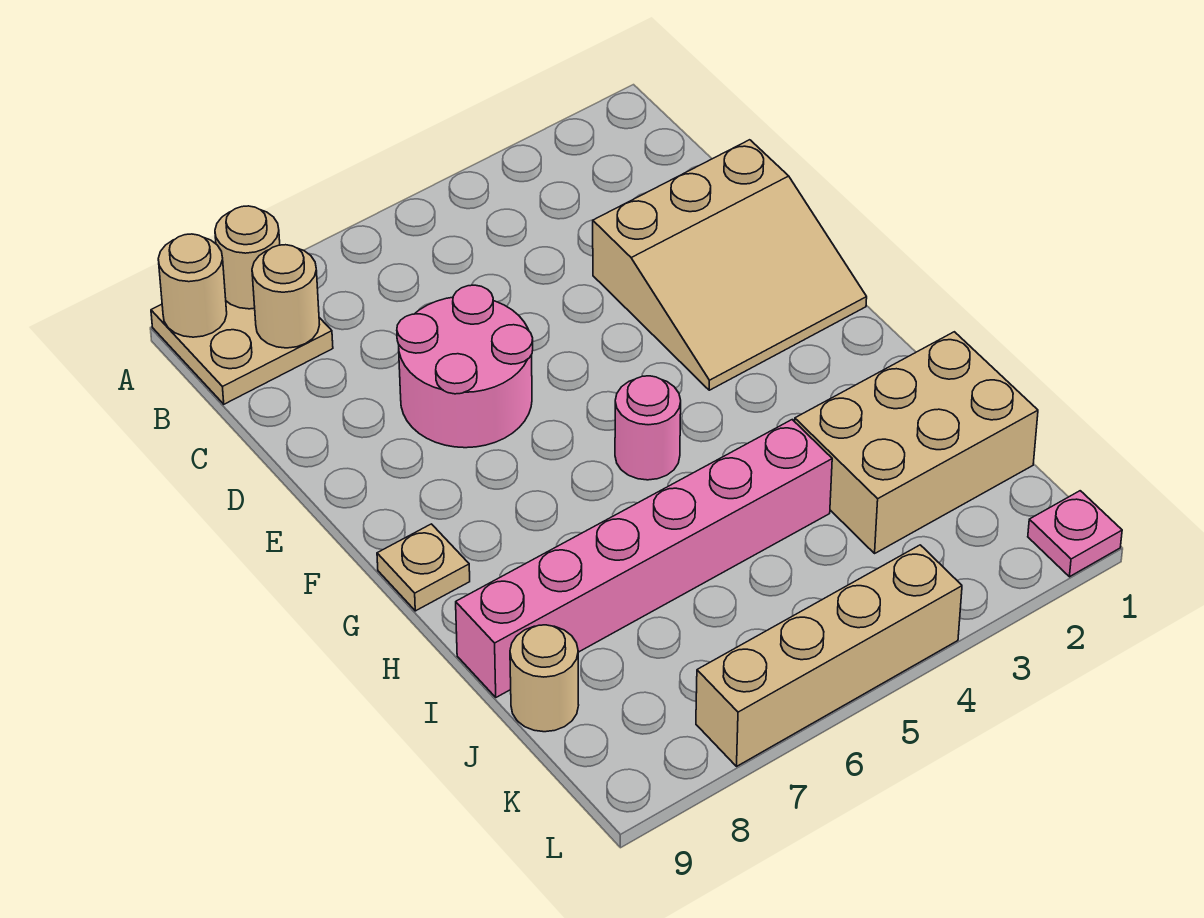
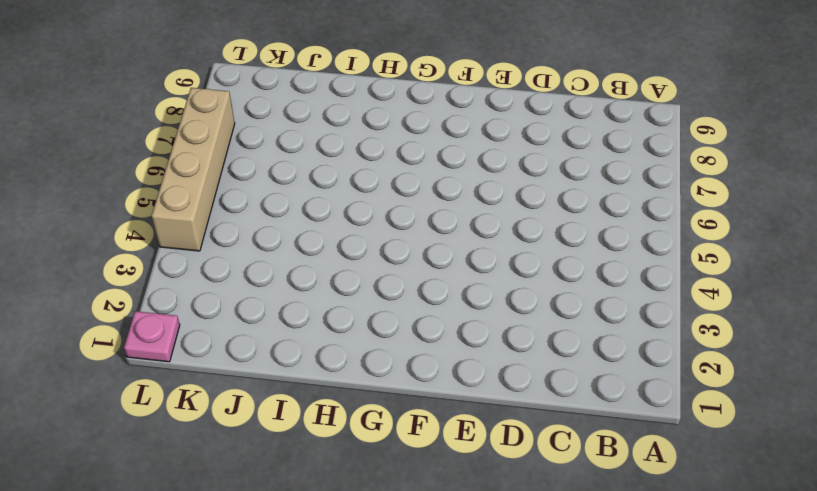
none -> tan plate A8:B9 level 1
none -> tan slope D1:F3 level 1 top D
none -> pink round brick D6:E7 level 1

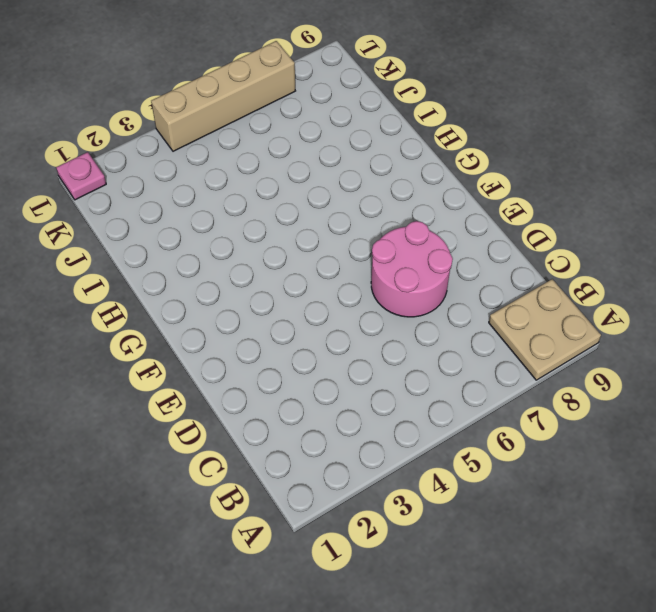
none -> tan slope D1:F3 level 1 top D
none -> pink round brick G5 level 1
none -> tan plate G9 level 1

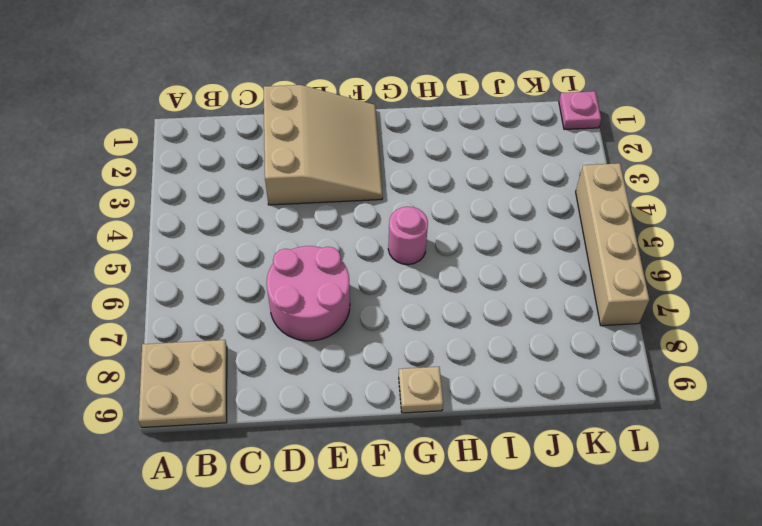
none -> tan brick I1:J3 level 1
none -> pink brick I4:I9 level 1
none -> tan round brick J9 level 1

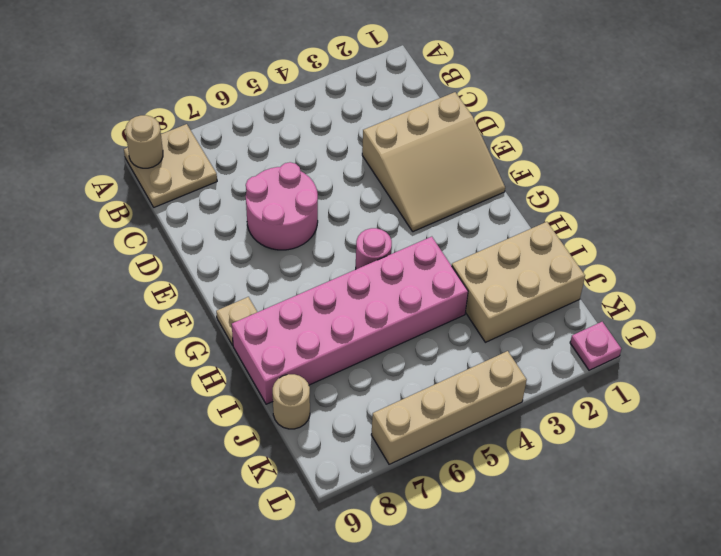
pink brick H4:I9 level 1 -> pink brick I4:I9 level 1
none -> tan round brick A8 level 2
none -> tan round brick B8 level 2

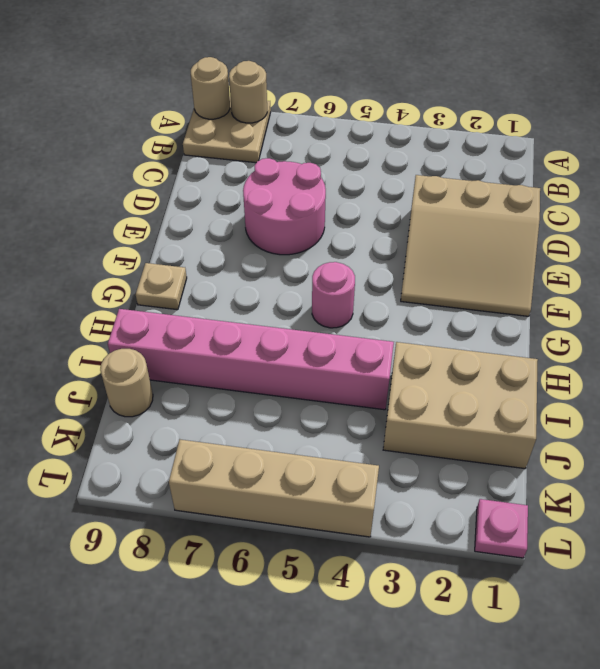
none -> tan round brick B8 level 2

